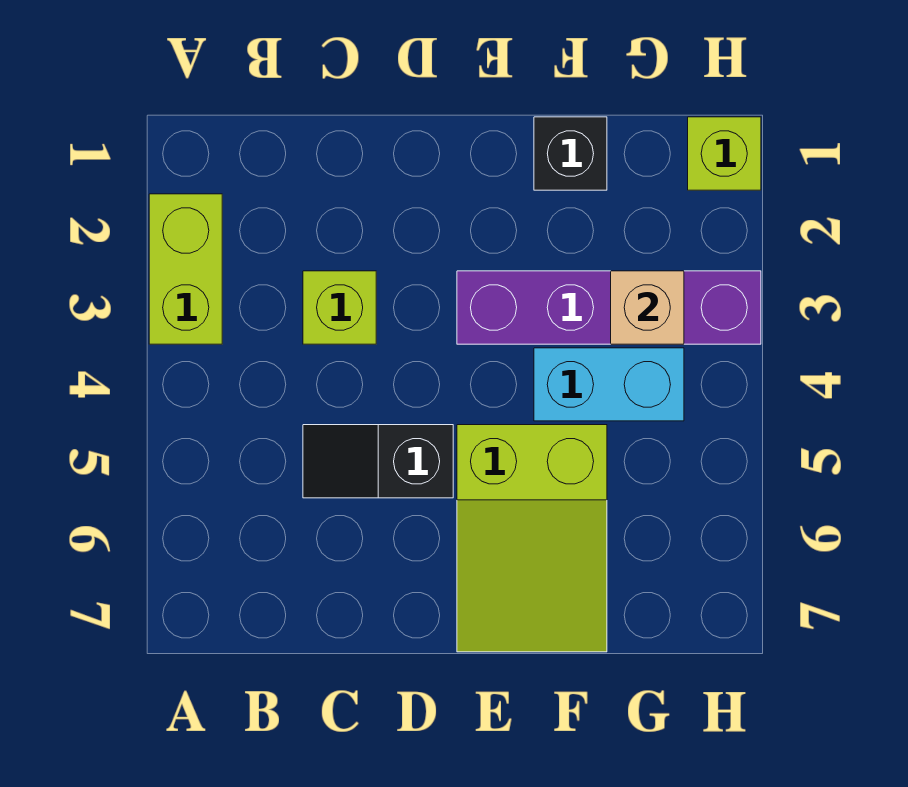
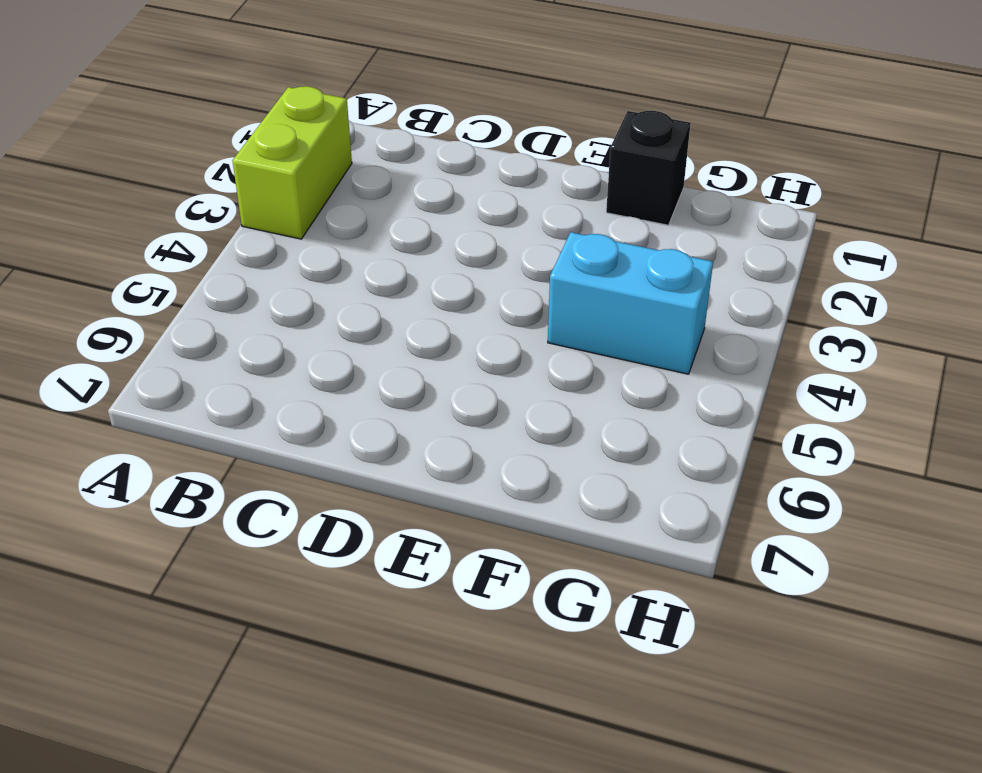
none -> lime brick C3 level 1
none -> black slope C5:D5 level 1 top D

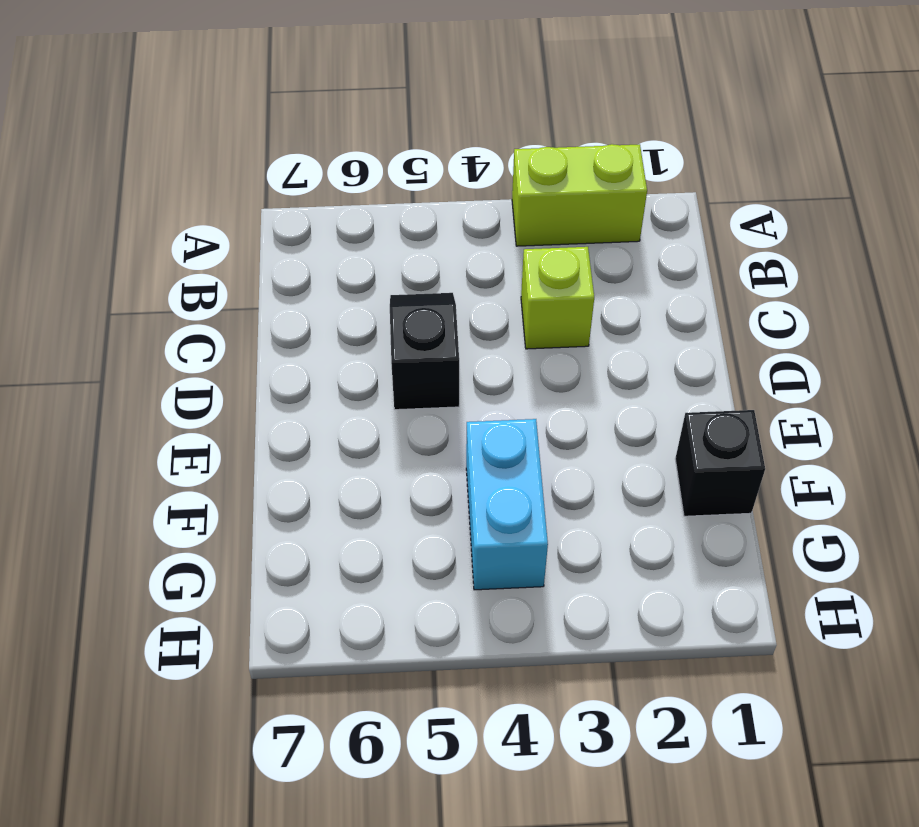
none -> purple brick E3:H3 level 1
none -> lime slope E5:F7 level 1 top 5

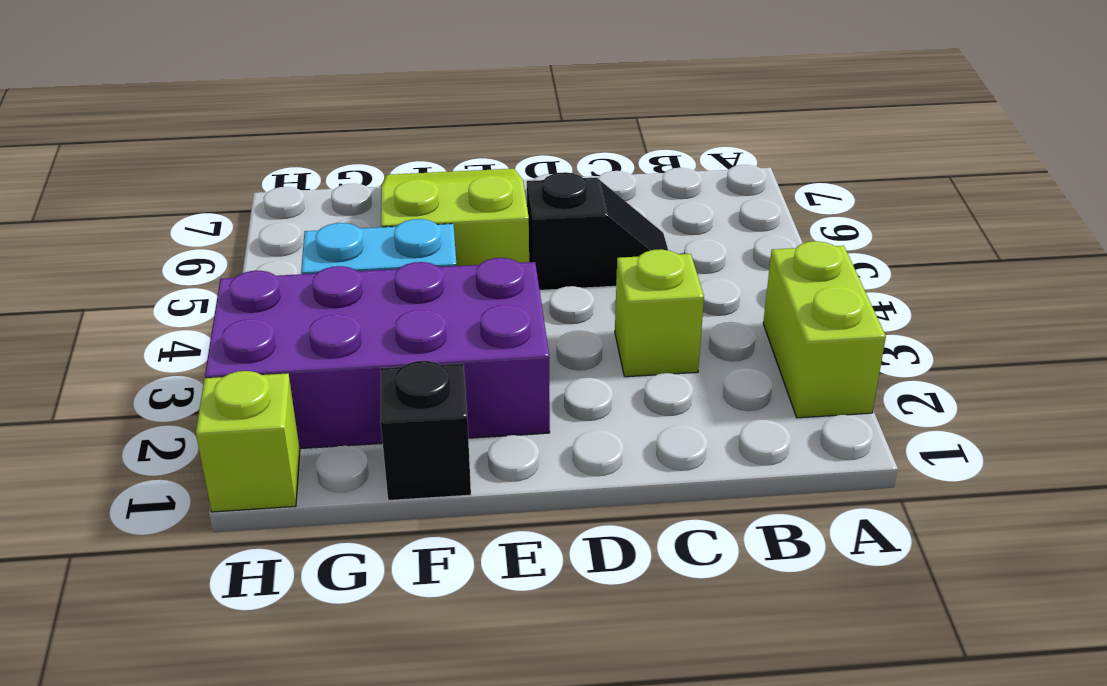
purple brick E2:H3 level 1 -> purple brick E3:H3 level 1
none -> tan brick G3 level 2

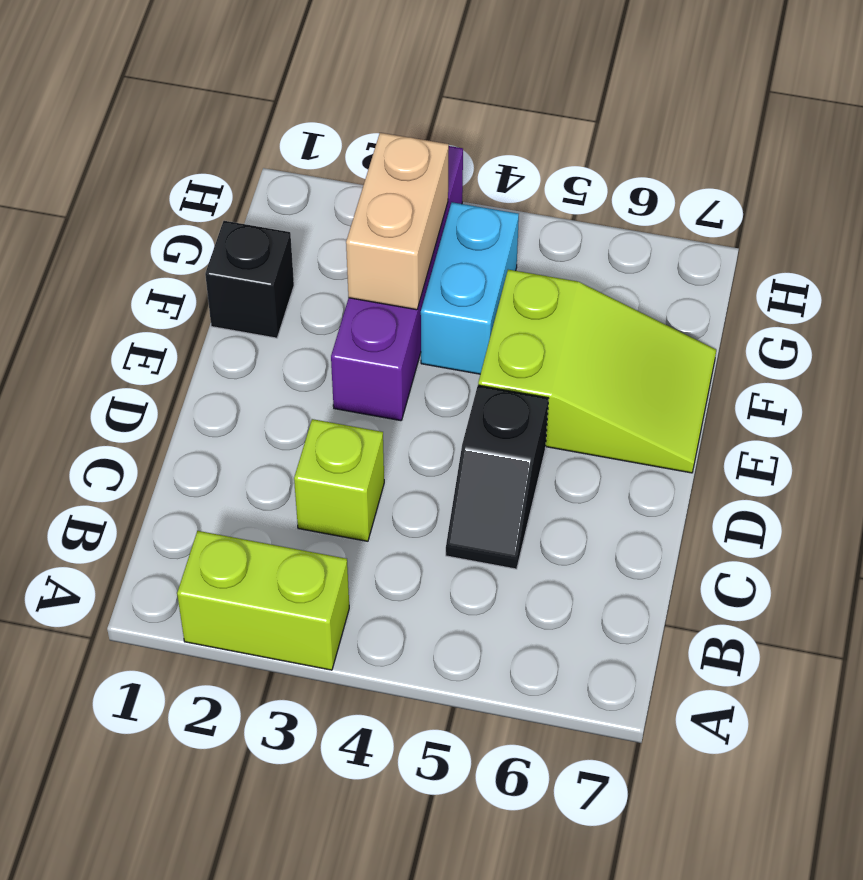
tan brick F3:G3 level 2 -> tan brick G3 level 2
none -> lime brick H1 level 1

